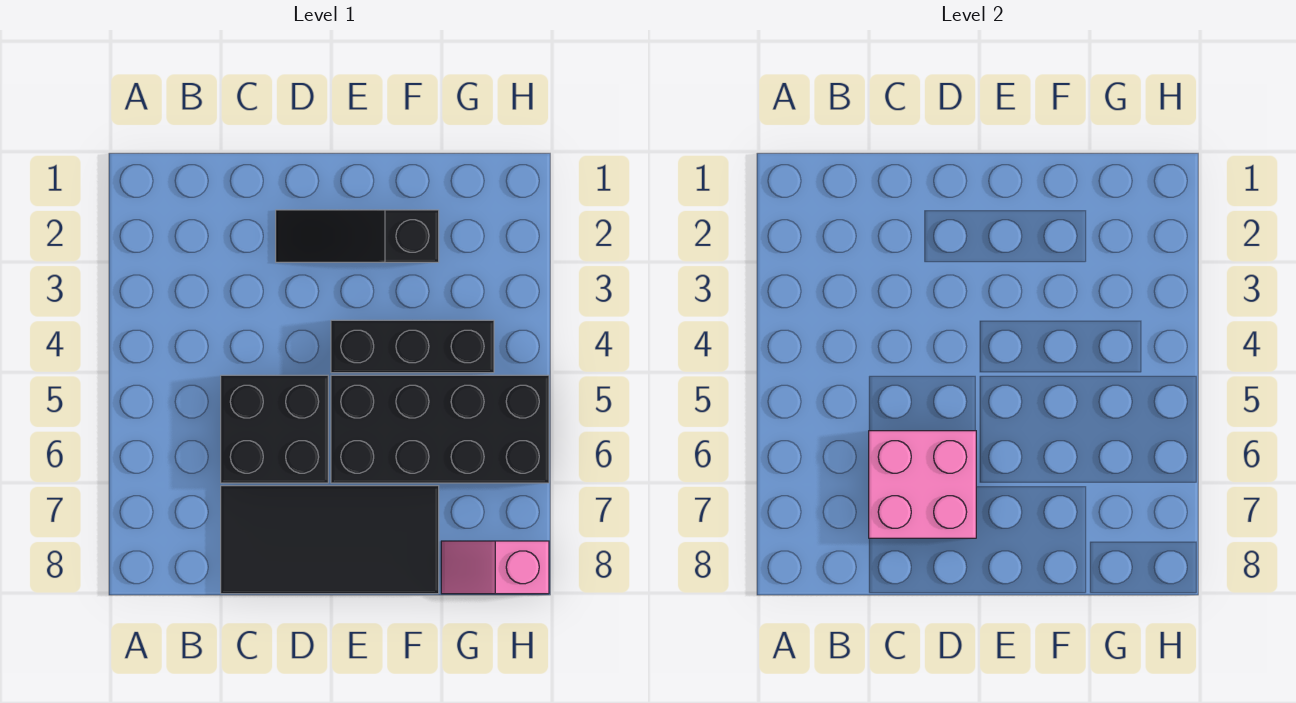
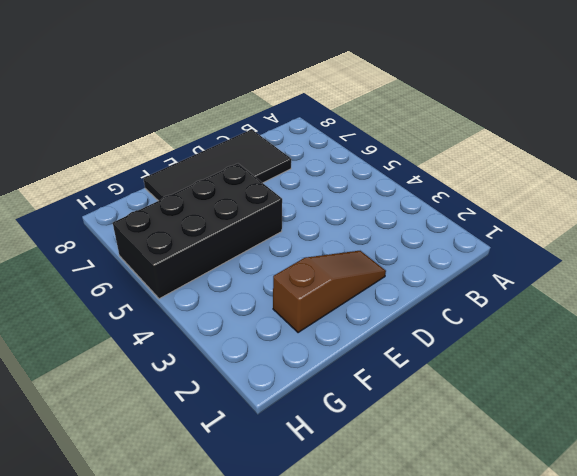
brown slope D2:F2 level 1 top F -> black slope D2:F2 level 1 top F
none -> black brick C5:D6 level 1
none -> black brick E4:G4 level 1

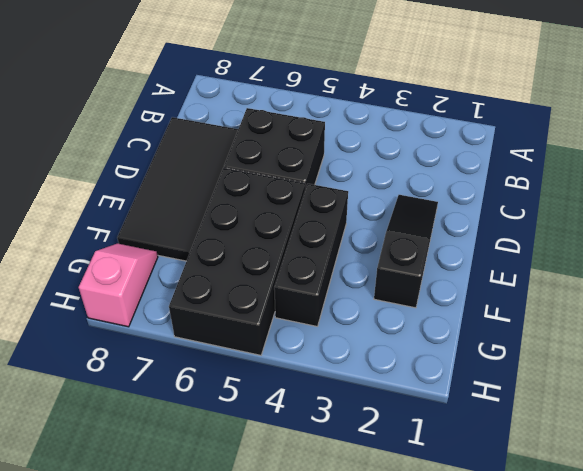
none -> pink brick C6:D7 level 2

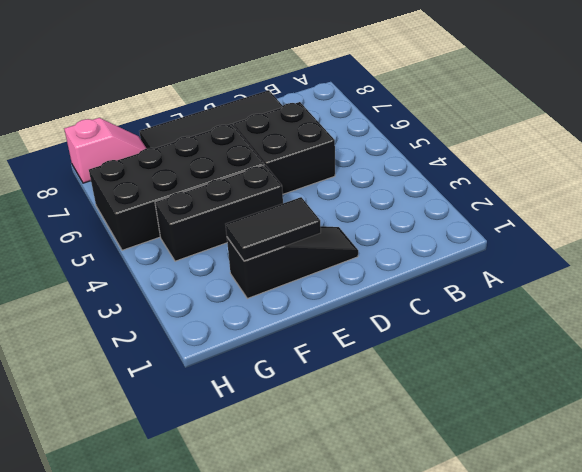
black tile E2:F2 level 2 -> none
none -> pink brick C6:D7 level 2

